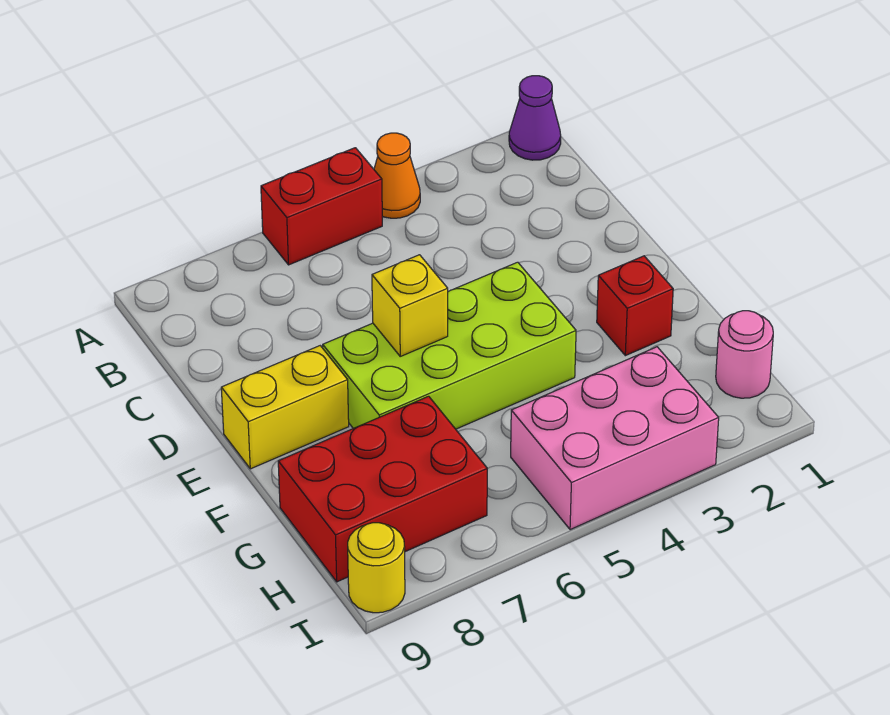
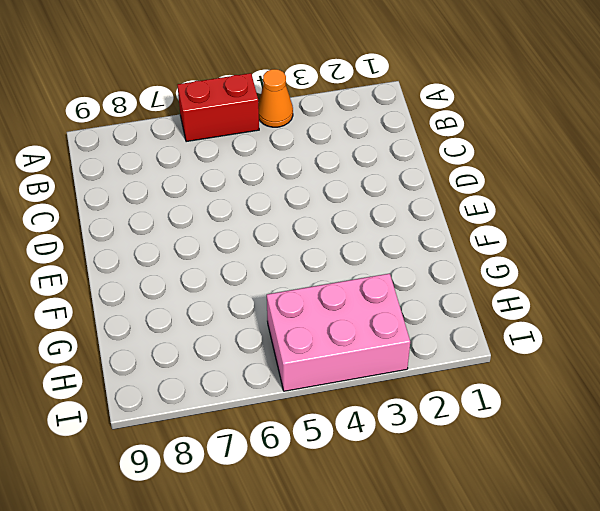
none -> purple cone A1 level 1
none -> lime brick E4:F7 level 1

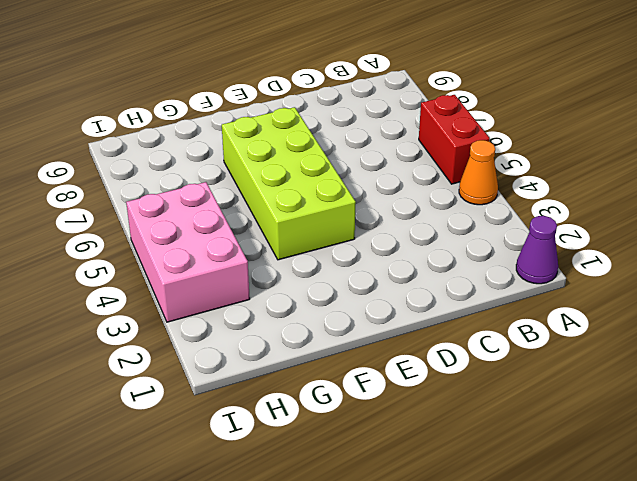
none -> yellow brick E8:E9 level 1
none -> red brick F2 level 1

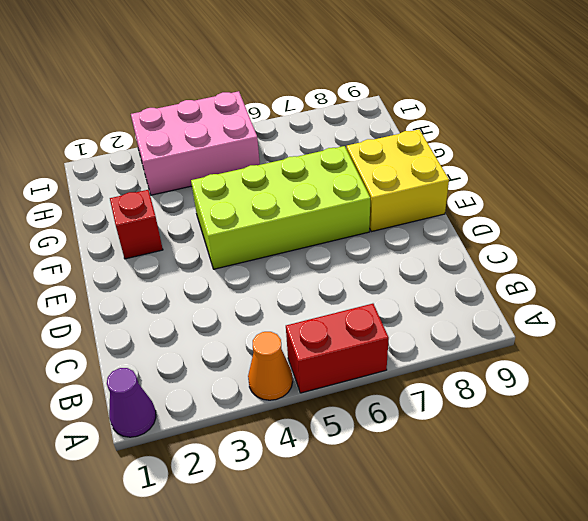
yellow brick E8:F9 level 1 -> yellow brick E8:E9 level 1
none -> red brick G7:H9 level 1
none -> pink round brick H1 level 1

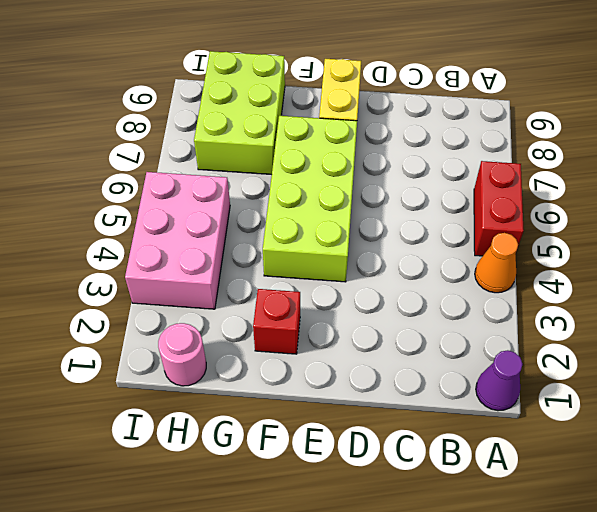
lime brick G7:H9 level 1 -> red brick G7:H9 level 1
none -> yellow round brick I9 level 1
none -> yellow brick E6 level 2

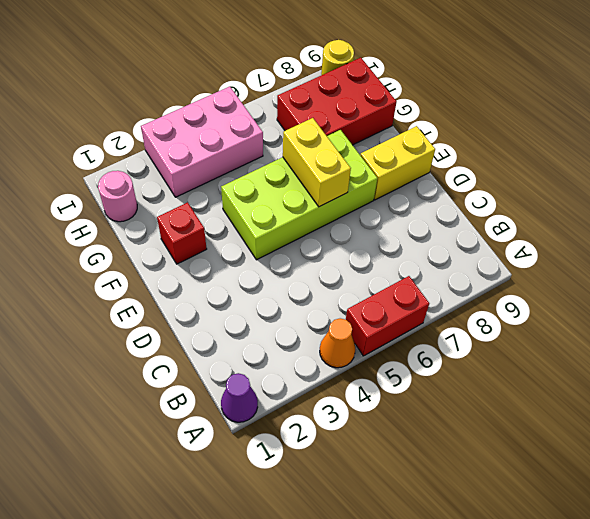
yellow brick E6:F6 level 2 -> yellow brick E6 level 2

